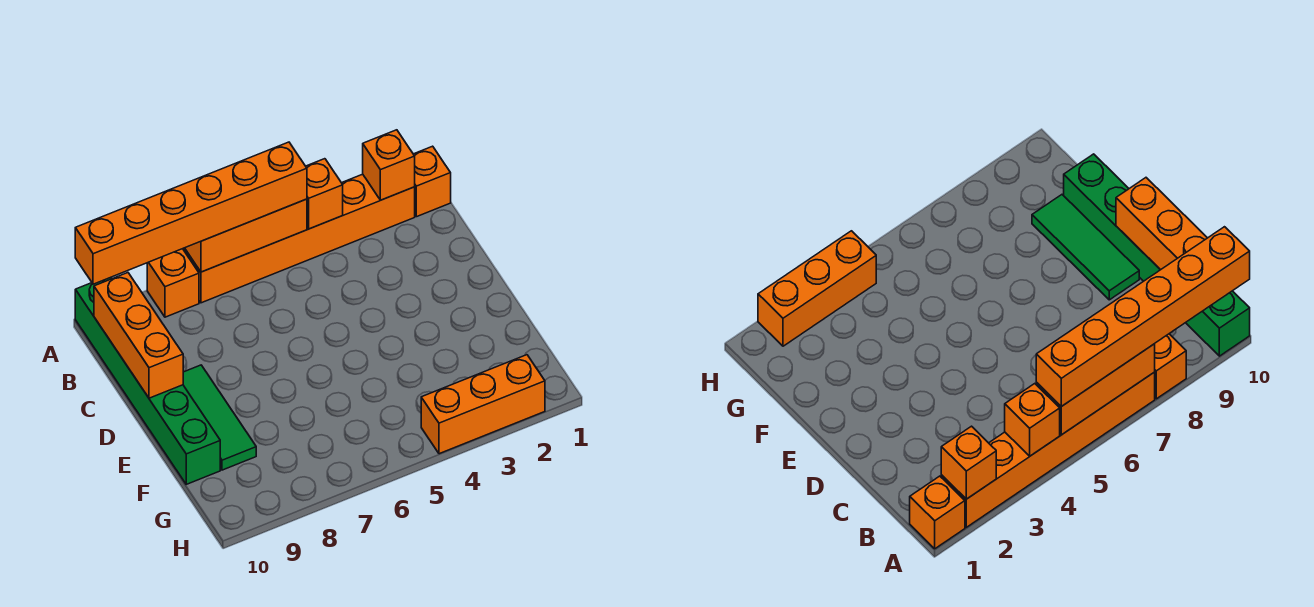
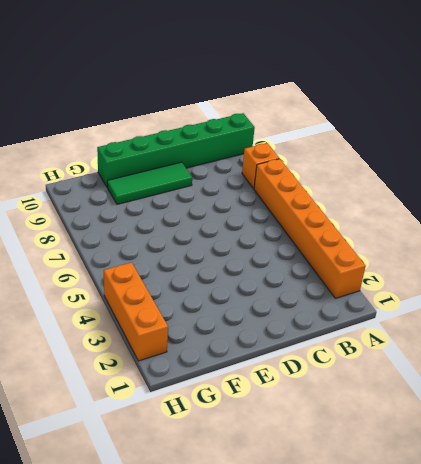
none -> orange brick A1 level 1
none -> orange brick A2 level 2

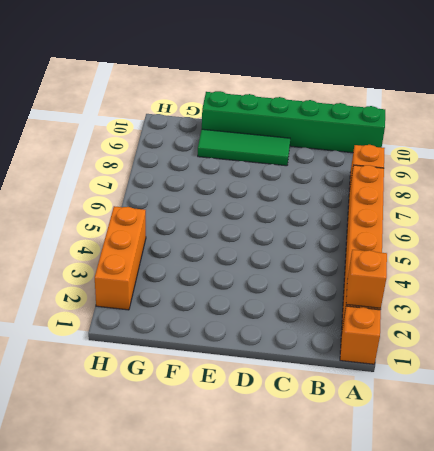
none -> orange brick A4 level 2
none -> orange brick A5:A7 level 2

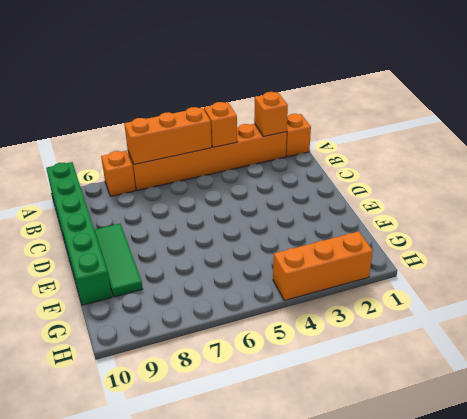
none -> orange brick B10:D10 level 2
none -> orange brick A5:A10 level 3

